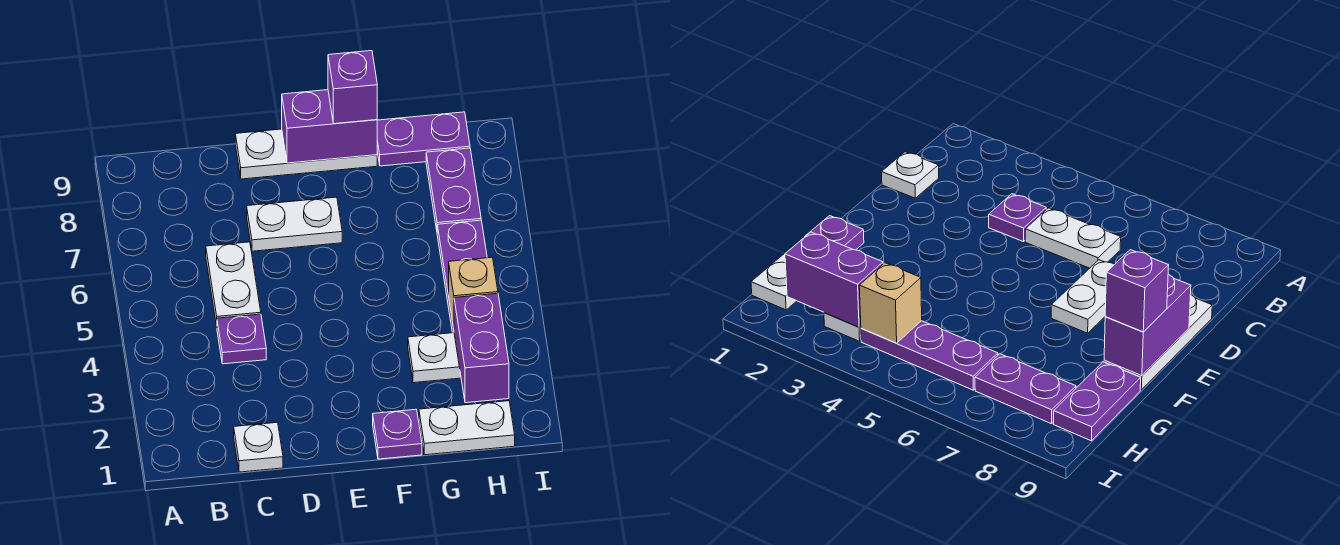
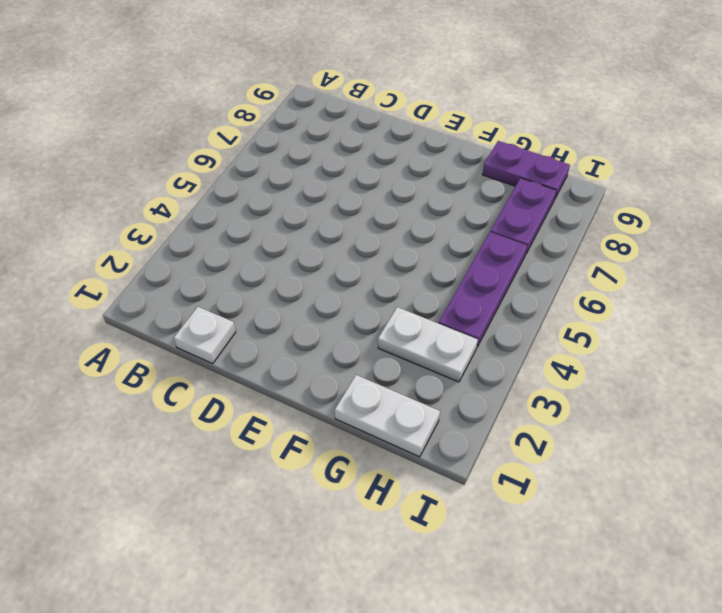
none -> purple plate C4 level 1
none -> white plate C5:C6 level 1
none -> white plate D7:E7 level 1

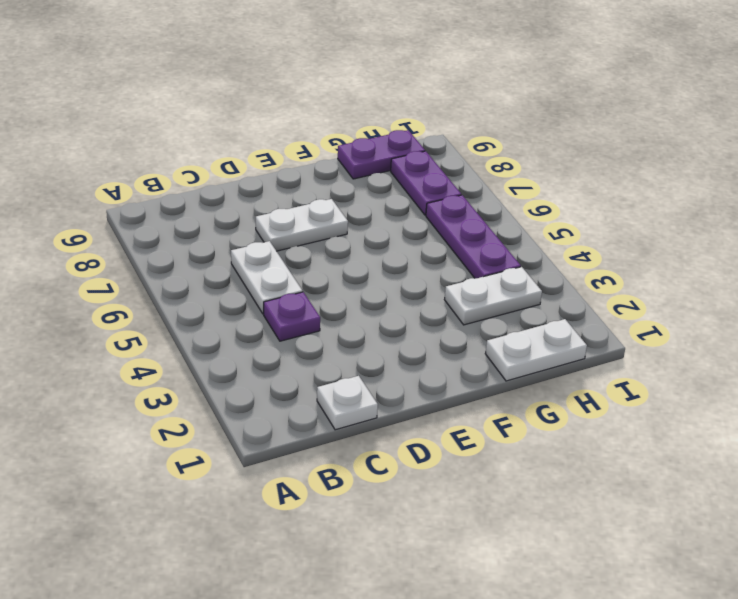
none -> white plate D9:F9 level 1
none -> purple plate F1 level 1
none -> purple brick E9:F9 level 2

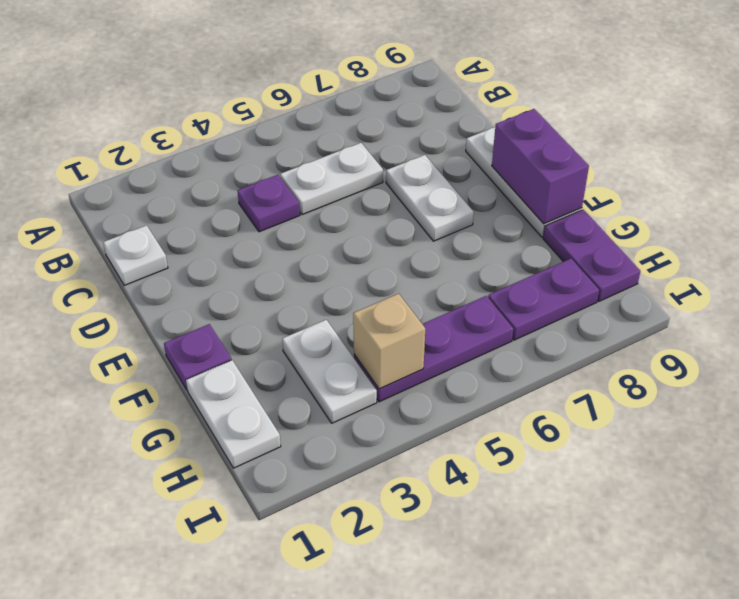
none -> purple brick H2:H3 level 2
none -> purple brick F9 level 3

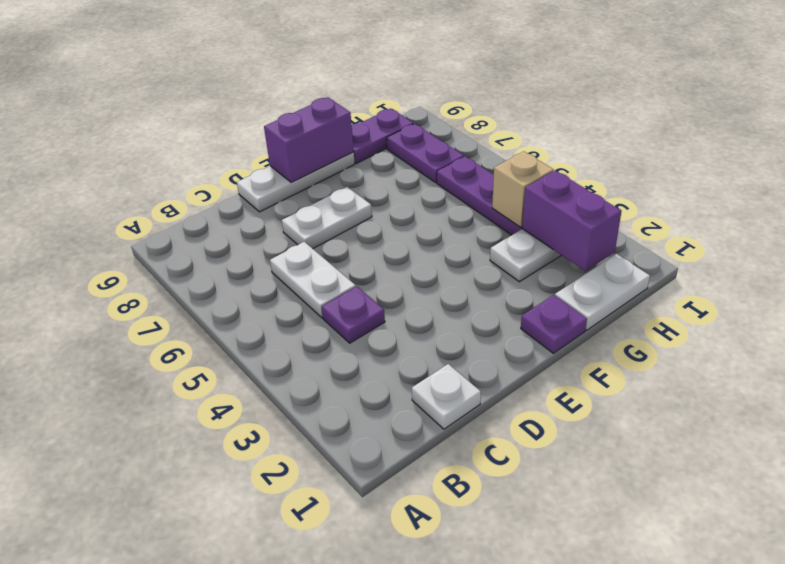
none -> purple brick F9 level 3

